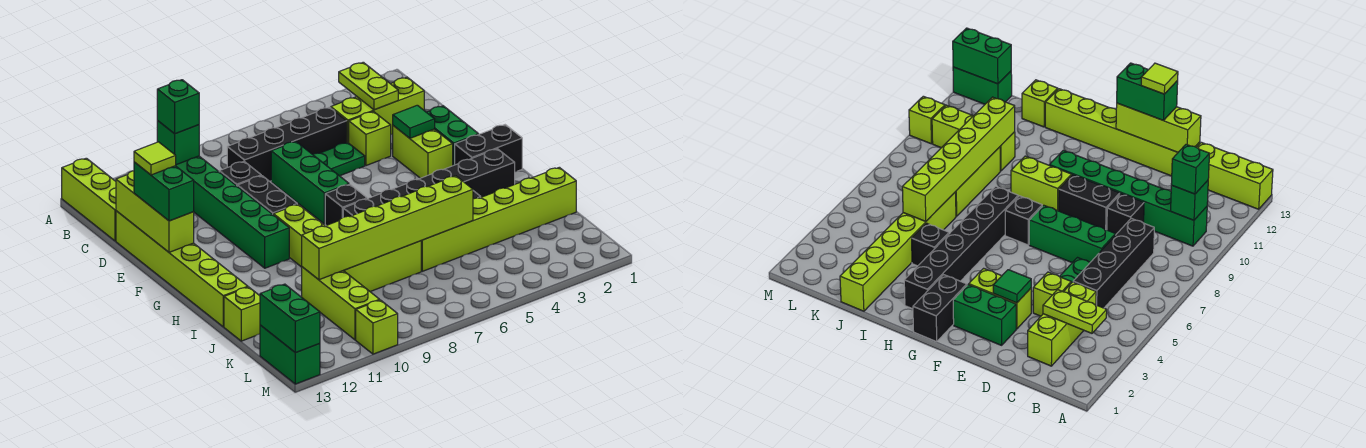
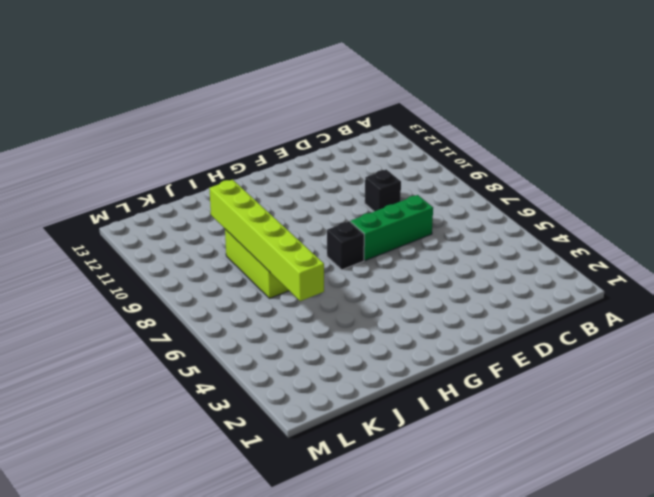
none -> lime brick A13:C13 level 1
none -> green brick B10:G10 level 1
none -> lime brick C2:C4 level 1
none -> black brick C5:C8 level 1

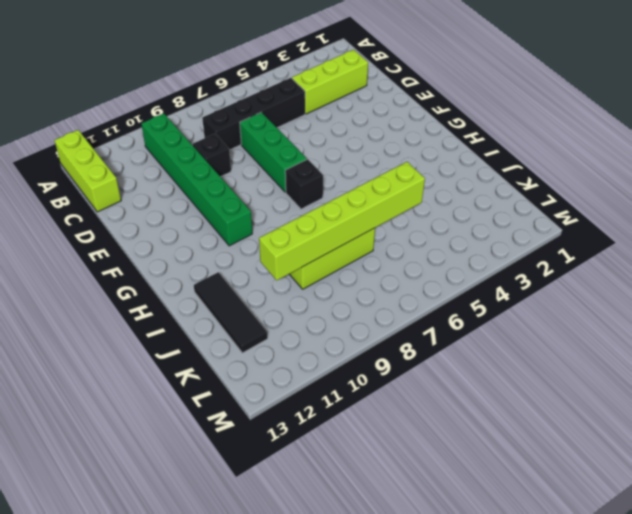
black tile I12:K12 level 1 -> none
none -> lime brick D4 level 1
none -> green plate D5:D6 level 1
none -> lime brick D13:I13 level 1
none -> green brick E2:F2 level 1

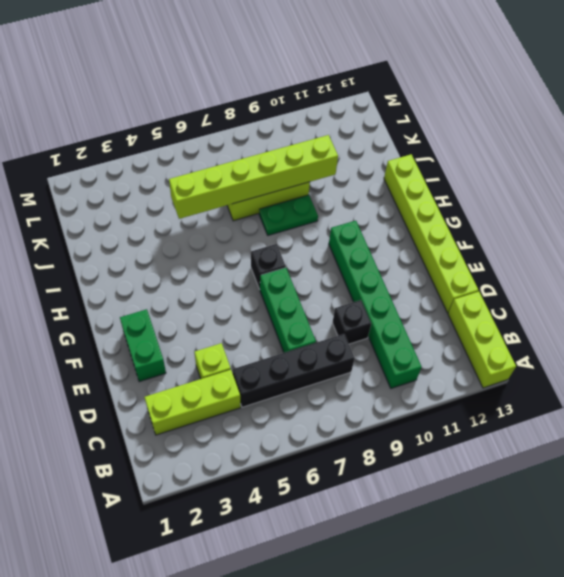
green plate I8:I9 level 1 -> green plate D5:D6 level 1
none -> lime brick E3:F3 level 1
none -> black brick E9:F9 level 1
none -> black brick G1:G2 level 1
none -> lime brick G9:H9 level 1

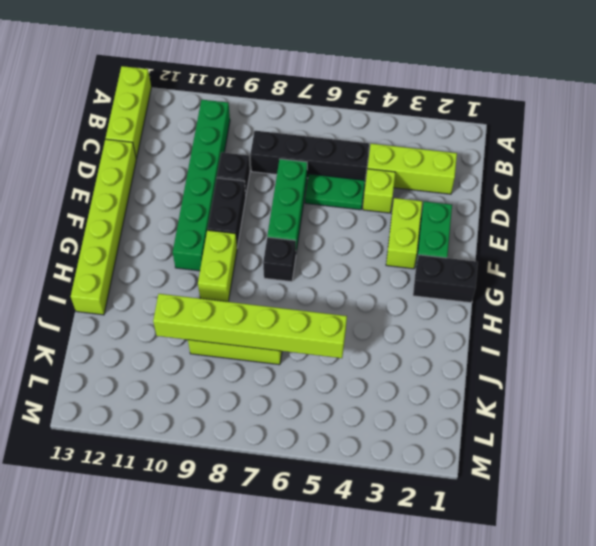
none -> black brick H2:H7 level 1
none -> black brick I4 level 1
none -> lime brick J1:J6 level 1
none -> lime brick J10:L10 level 1

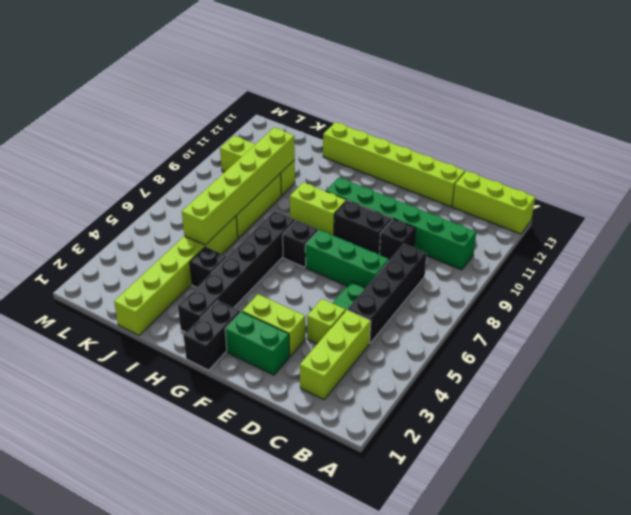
none -> lime brick J13 level 1
none -> green brick L13:M13 level 1
none -> lime brick M10 level 1
none -> lime plate B3:C3 level 2

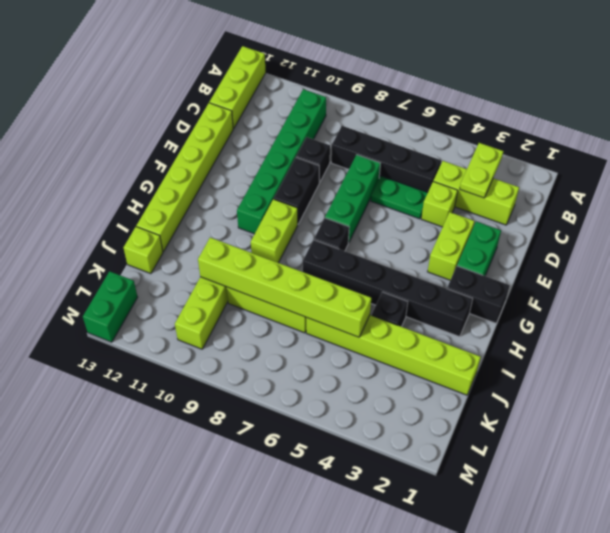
none -> lime brick M10 level 1
none -> green brick B10 level 2
none -> lime brick D13:F13 level 2
none -> green tile E3 level 2

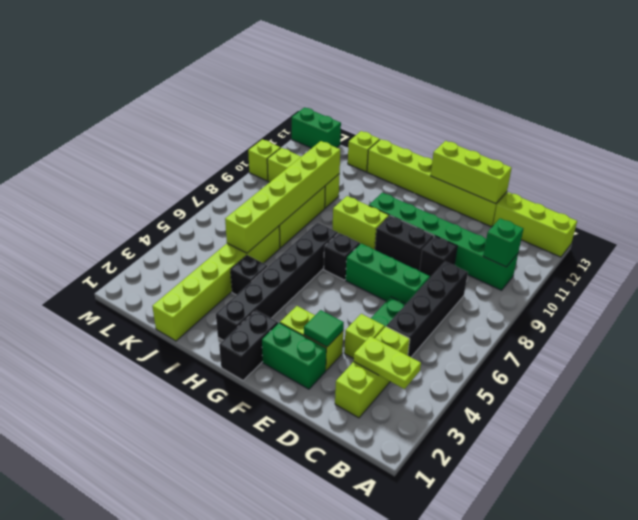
none -> green brick L13:M13 level 2
none -> green brick B10 level 3
none -> green brick E13:F13 level 3
none -> lime tile E13 level 4

